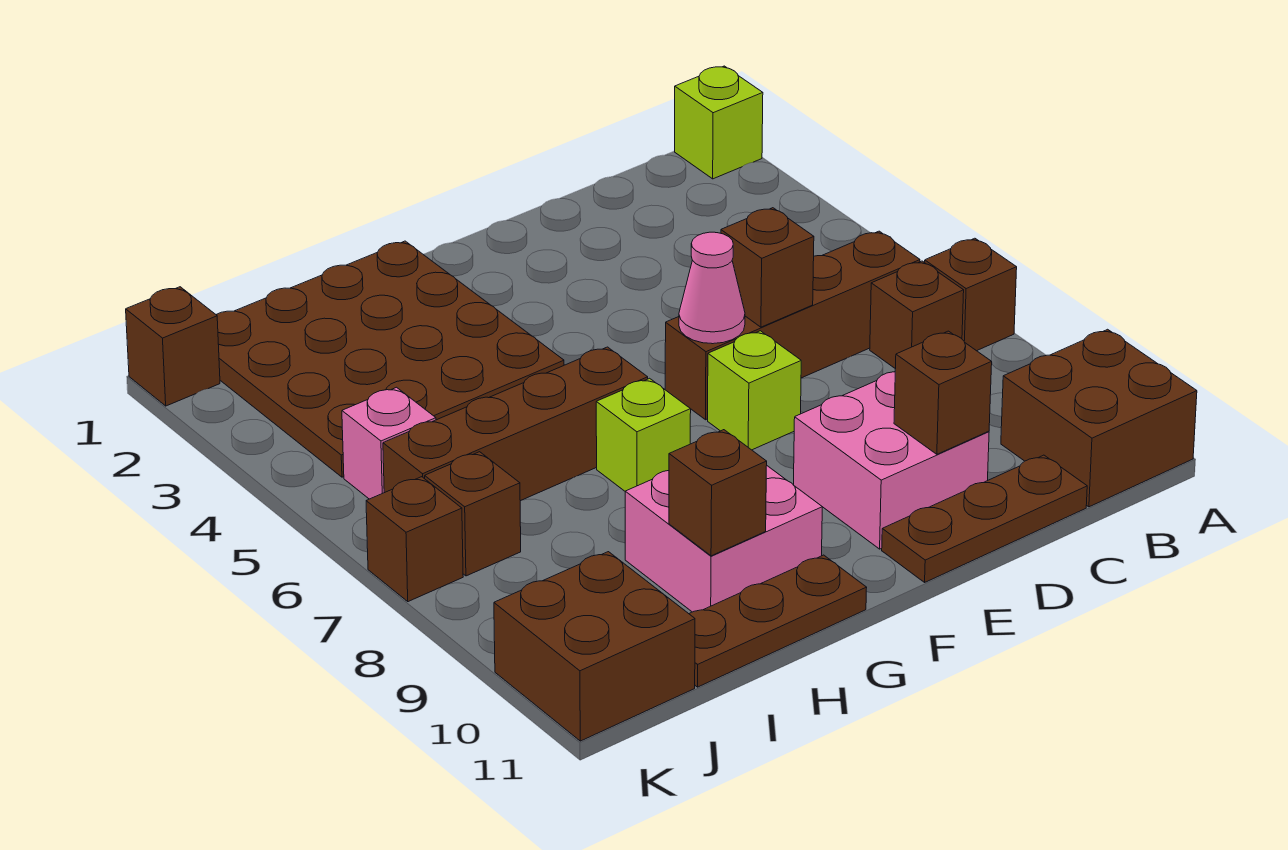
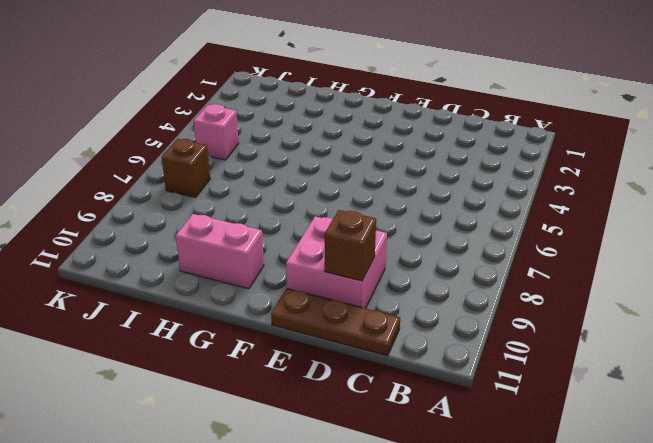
pink brick G10:H10 level 1 -> pink brick G9:H10 level 1
none -> lime brick A1 level 1
none -> brown brick A7 level 1
none -> brown brick A10:B11 level 1

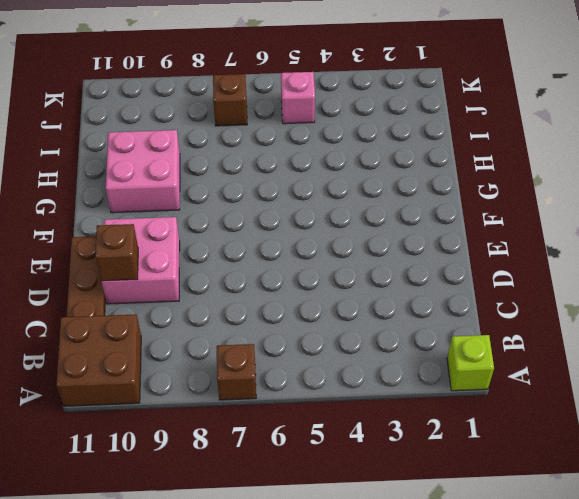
none -> brown brick B6:E6 level 1
none -> brown brick B7 level 1
none -> lime brick E7 level 1

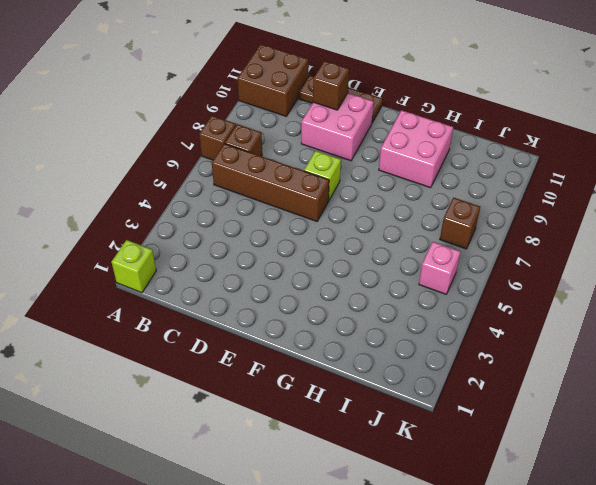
none -> brown plate G1:J4 level 1
none -> brown brick G6:J6 level 1
none -> lime brick G7 level 1

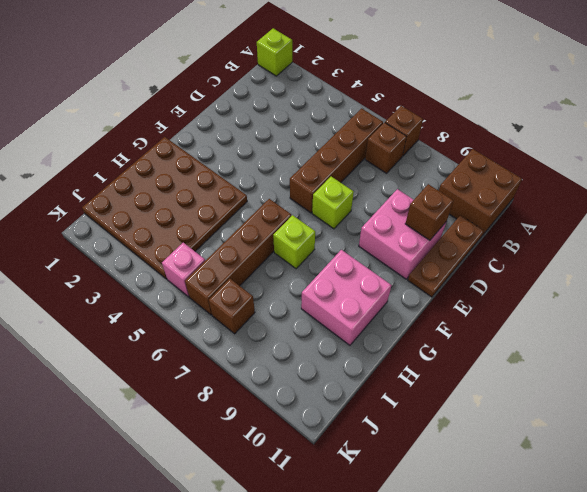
none -> brown plate G11:I11 level 1
none -> brown brick J10:K11 level 1
none -> brown brick K1 level 1

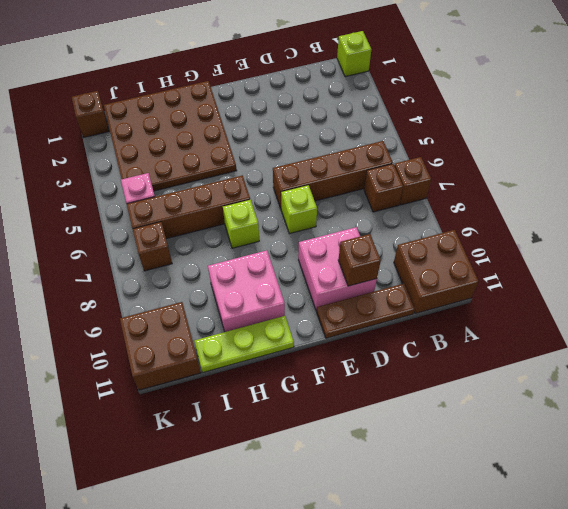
lime plate G11:I11 level 1 -> brown plate G11:I11 level 1
none -> brown brick K7 level 1
none -> brown brick D6 level 2
none -> pink cone E6 level 2

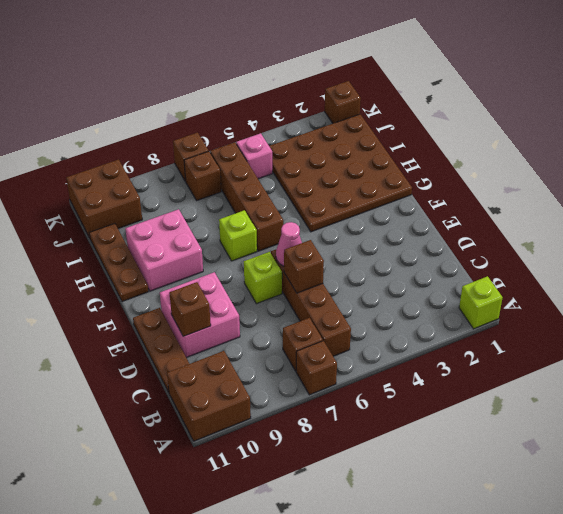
none -> brown brick H10 level 2

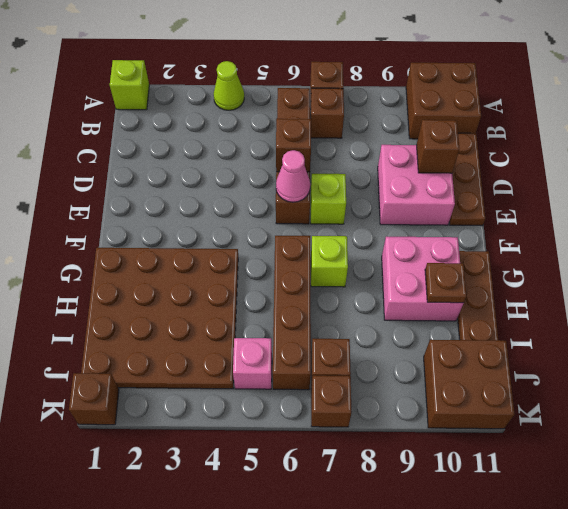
lime cone A4 level 1 -> none
brown plate H10 level 2 -> brown brick H10 level 2

